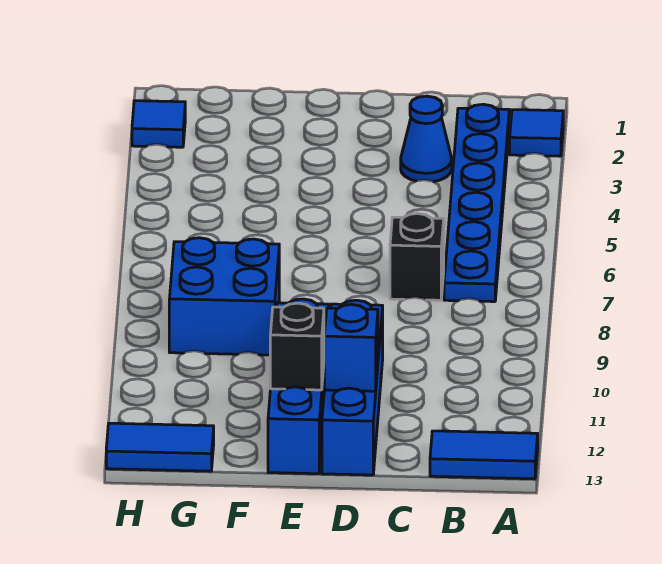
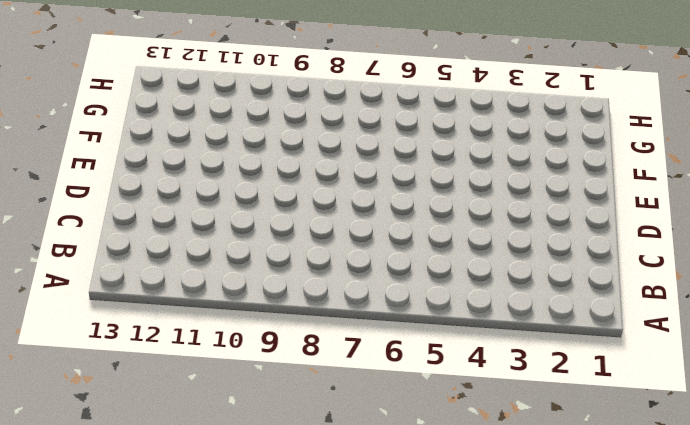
none -> blue tile A2 level 1
none -> blue tile A13:B13 level 1
none -> blue plate B2:B7 level 1

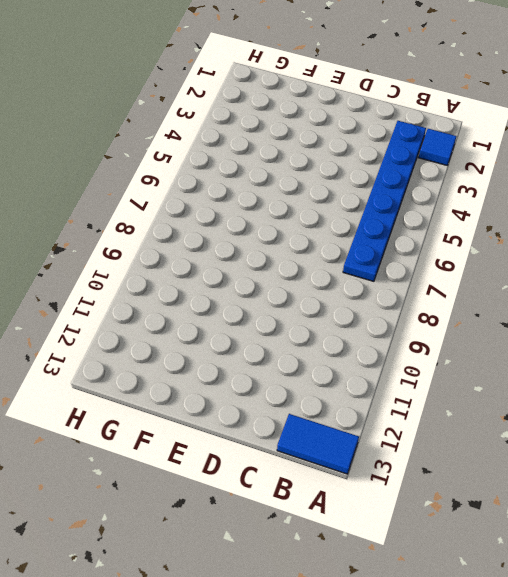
none -> blue cone C3 level 1
none -> black brick C7 level 1
none -> blue brick D10:D13 level 1

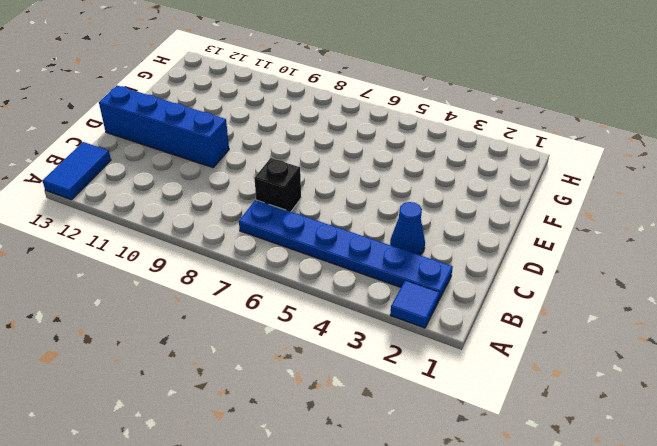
none -> blue brick E10:E13 level 1
none -> blue brick F8:G9 level 1
none -> blue tile G13:H13 level 1

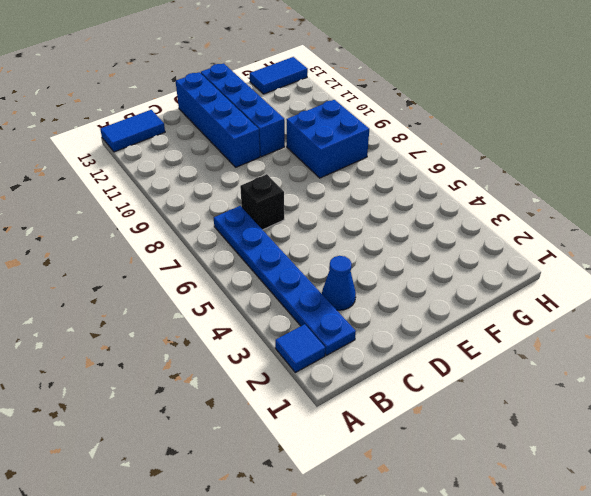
none -> blue tile H2 level 1
none -> blue brick D12 level 2
none -> black brick E12 level 2

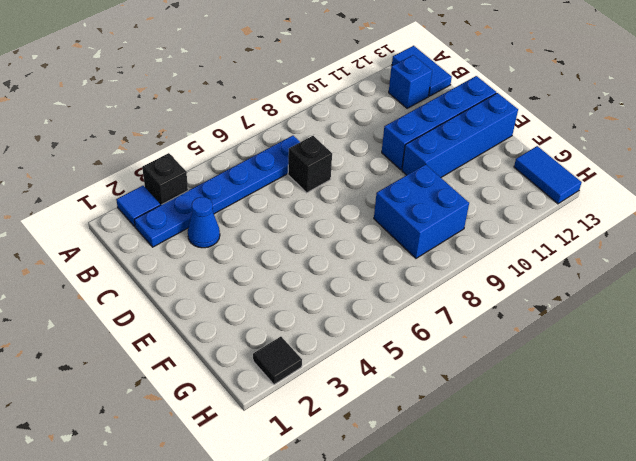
black brick A3 level 1 -> black brick E12 level 2
blue brick B12 level 1 -> blue brick D12 level 2
black tile H2 level 1 -> blue tile H2 level 1

